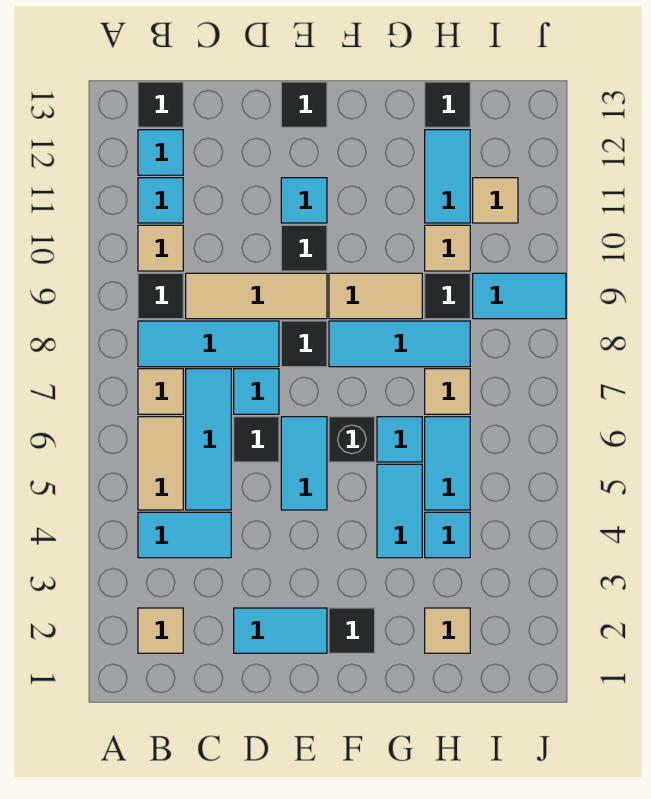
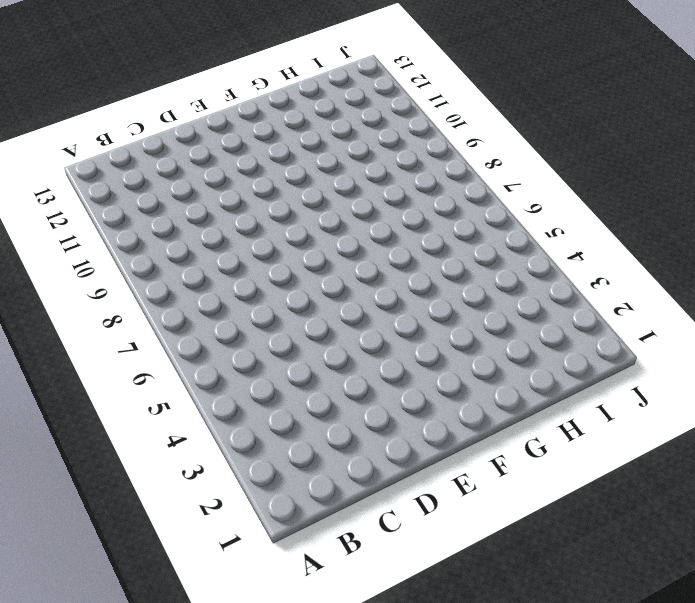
none -> tan tile B2 level 1
none -> cyan tile B4:C4 level 1
none -> tan tile B5:B6 level 1
none -> tan tile B7 level 1

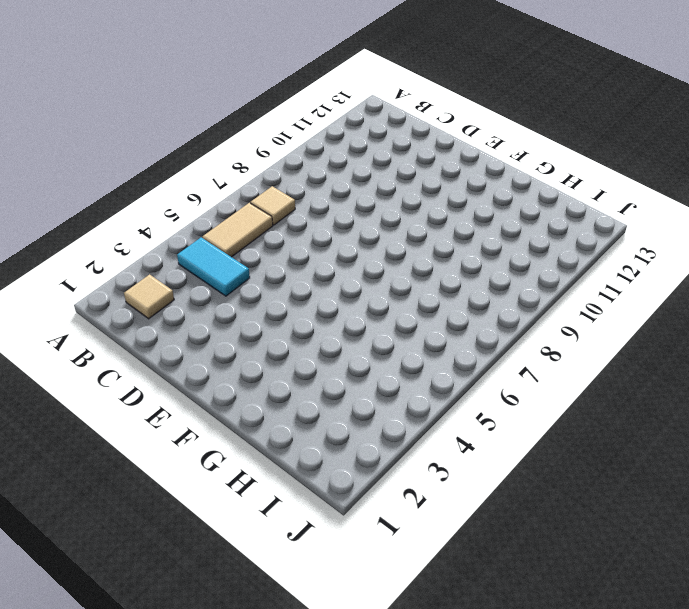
none -> cyan tile B8:D8 level 1
none -> black tile B9 level 1
none -> tan tile B10 level 1
none -> cyan tile B11 level 1

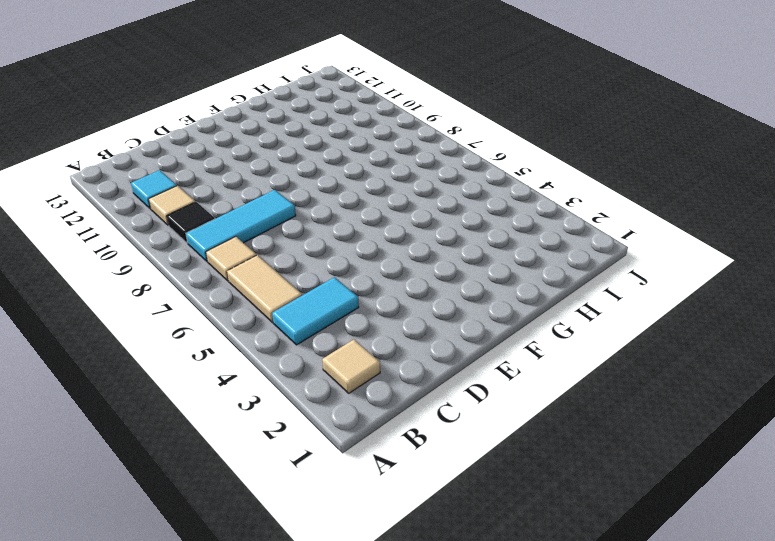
none -> cyan tile B12 level 1
none -> black tile B13 level 1
none -> cyan tile C5:C7 level 1
none -> tan tile C9:E9 level 1

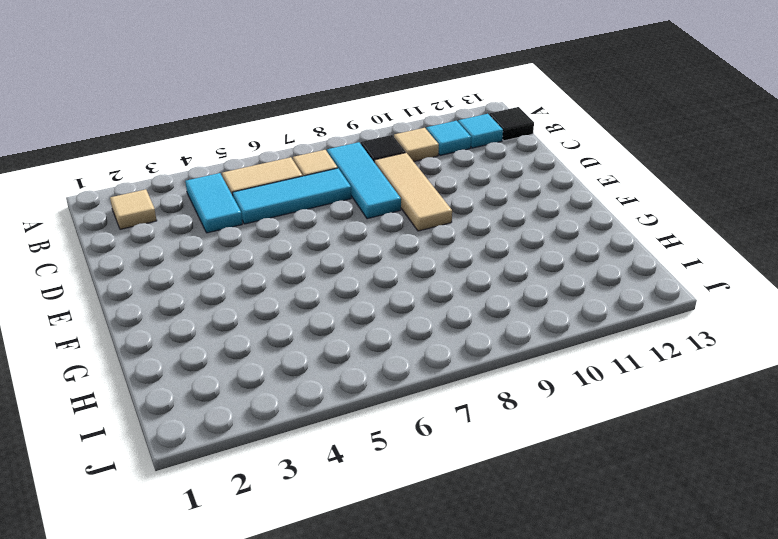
none -> cyan tile D2:E2 level 1
none -> black tile D6 level 1
none -> cyan tile D7 level 1
none -> cyan tile E5:E6 level 1

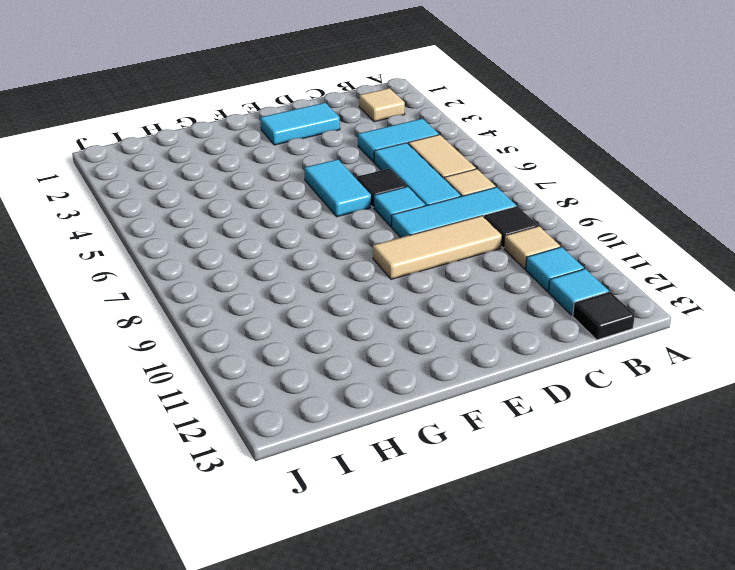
none -> black tile E8 level 1
none -> black tile E10 level 1
none -> cyan tile E11 level 1
none -> black tile E13 level 1

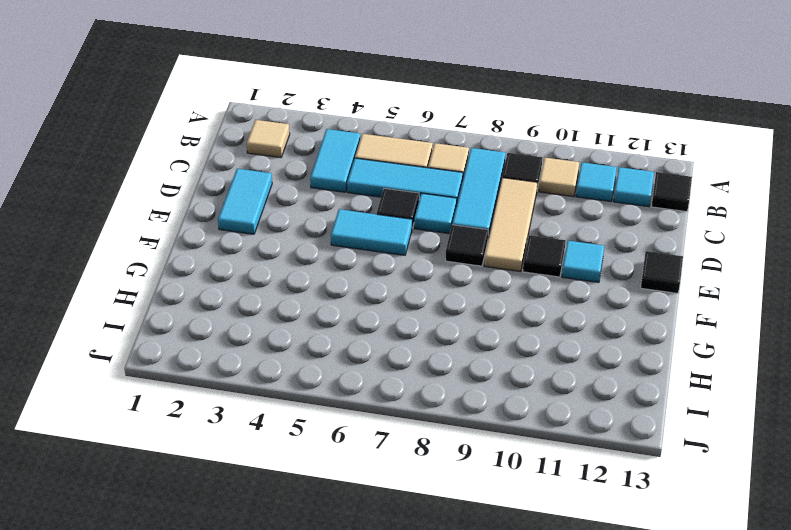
none -> black tile F2 level 1
none -> black brick F6 level 1
none -> cyan tile F8:H8 level 1
none -> tan tile F9:G9 level 1

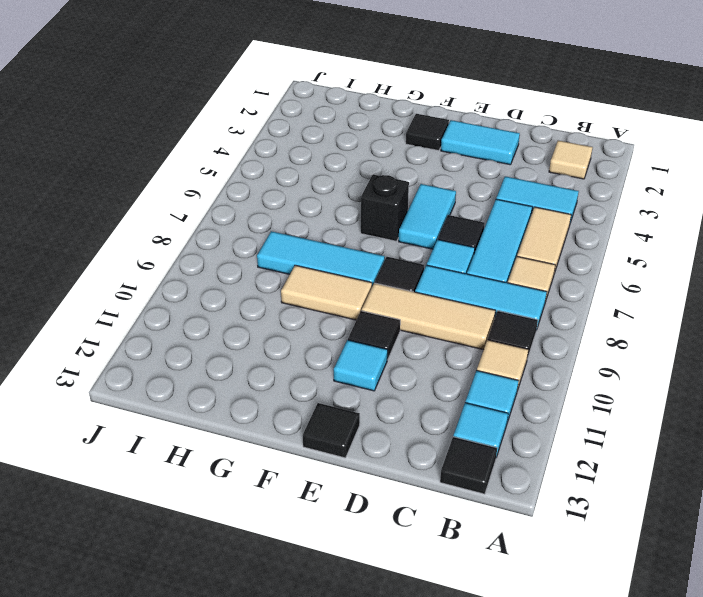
none -> cyan tile G4:G5 level 1
none -> cyan tile G6 level 1
none -> tan tile H2 level 1
none -> cyan tile H4 level 1

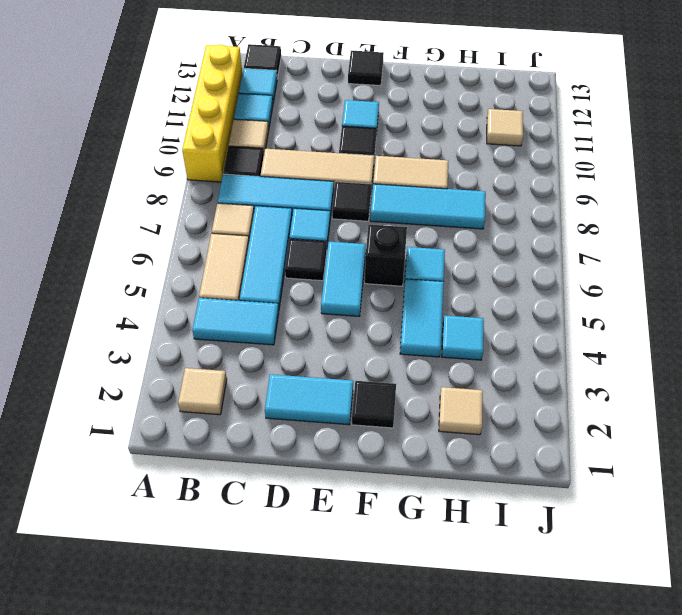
yellow brick A9:A12 level 1 -> none
none -> cyan tile H5:H6 level 1
none -> tan tile H7 level 1
none -> black tile H9 level 1
none -> tan tile H10 level 1

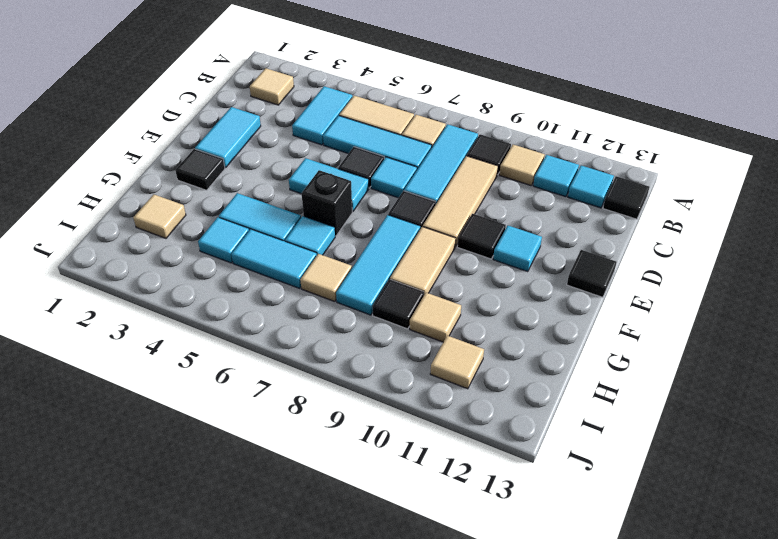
none -> cyan tile H11:H12 level 1
none -> black tile H13 level 1
none -> cyan tile I9:J9 level 1

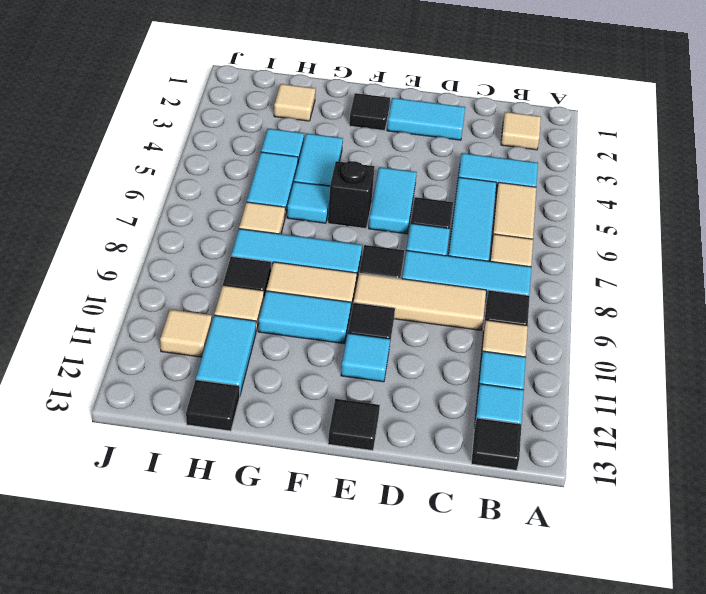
cyan tile F10:G10 level 1 -> cyan tile I9:J9 level 1

